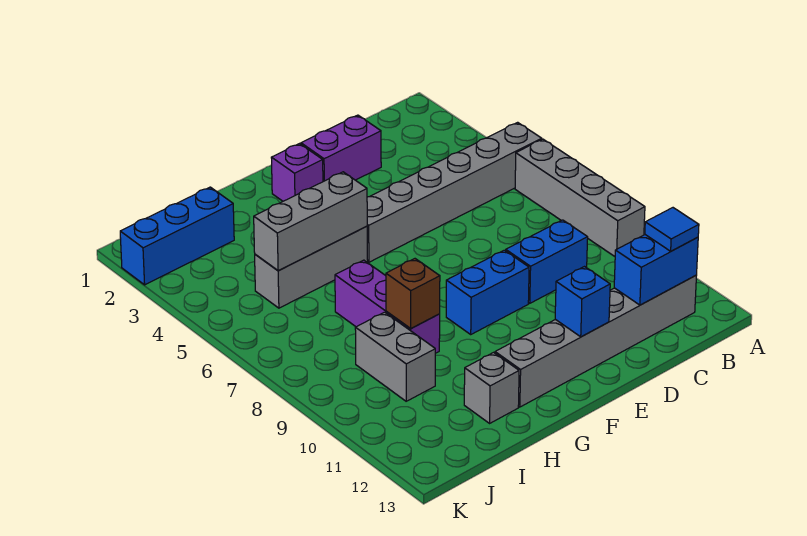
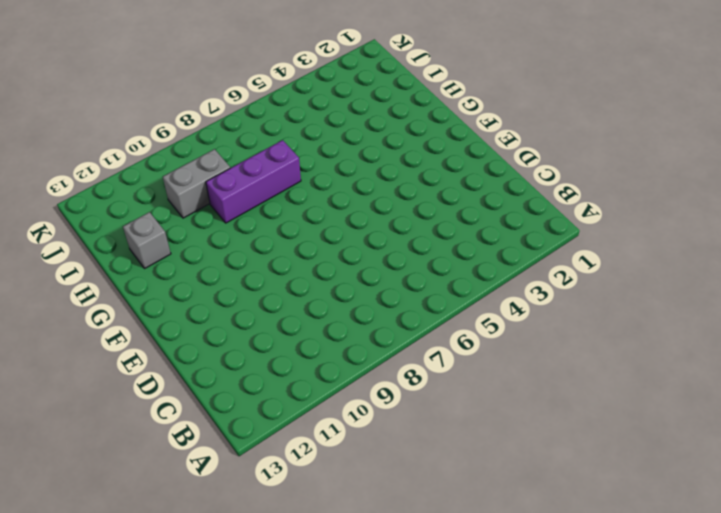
none -> grey brick A5:F5 level 1
none -> grey brick A6:A9 level 1
none -> grey brick B12:G12 level 1

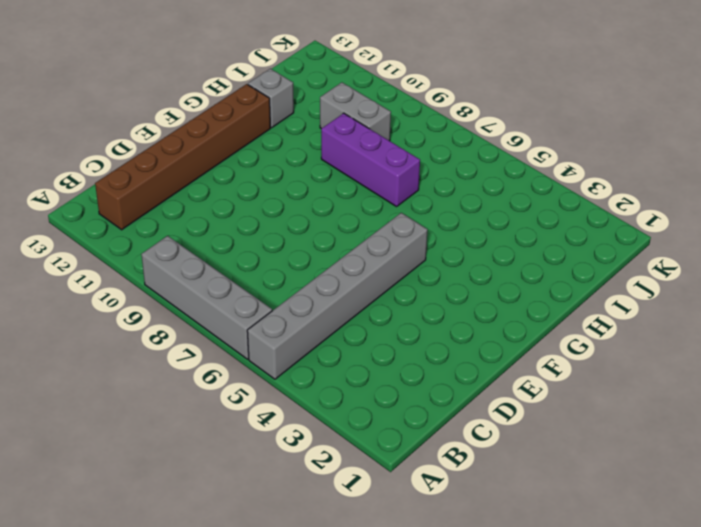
brown brick B12:G12 level 1 -> grey brick B12:G12 level 1
none -> blue brick C9:D9 level 1
none -> purple brick D2:E2 level 1
none -> blue brick E9:F9 level 1

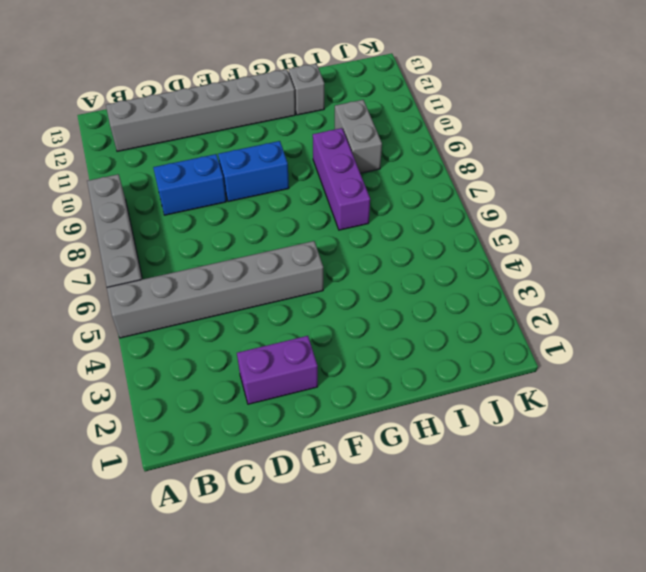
none -> purple brick F2 level 1
none -> grey brick G5:I5 level 1
none -> blue brick I2:K2 level 1

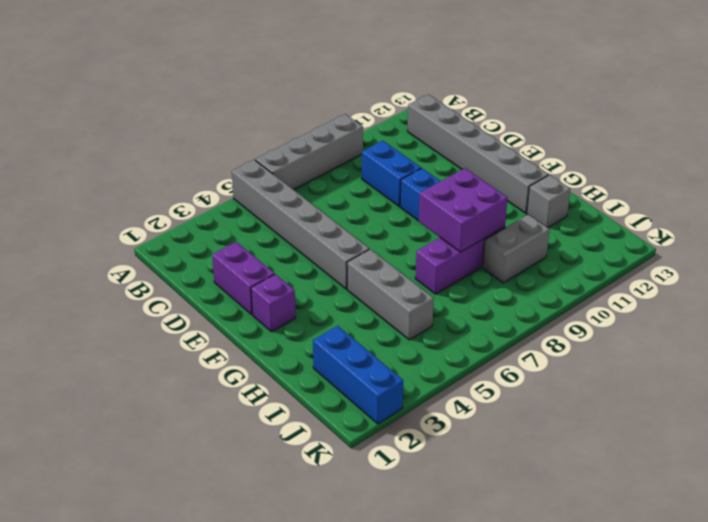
purple brick G8:H9 level 2 -> brown brick H9 level 2
none -> blue brick B12:C12 level 2
none -> blue brick E12 level 2
none -> grey brick G5:I5 level 2

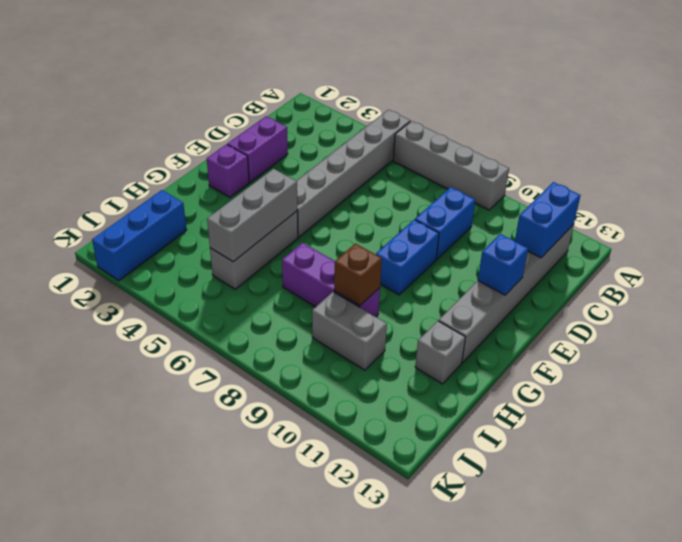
none -> blue tile B12 level 3

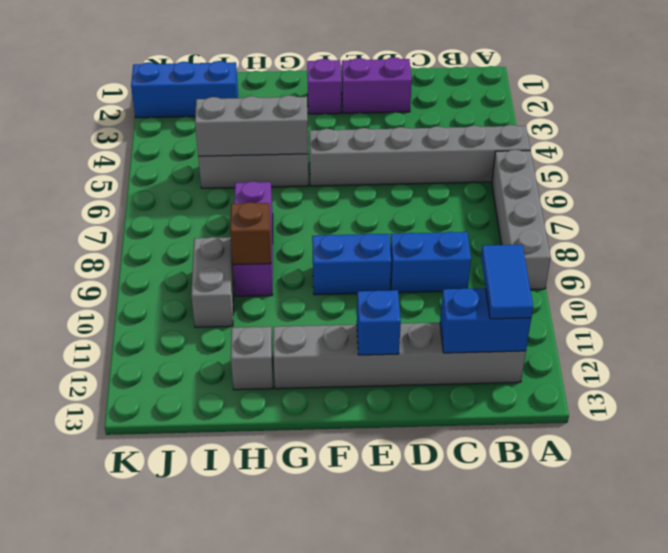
blue tile B11:B12 level 3 -> blue tile B12 level 3

